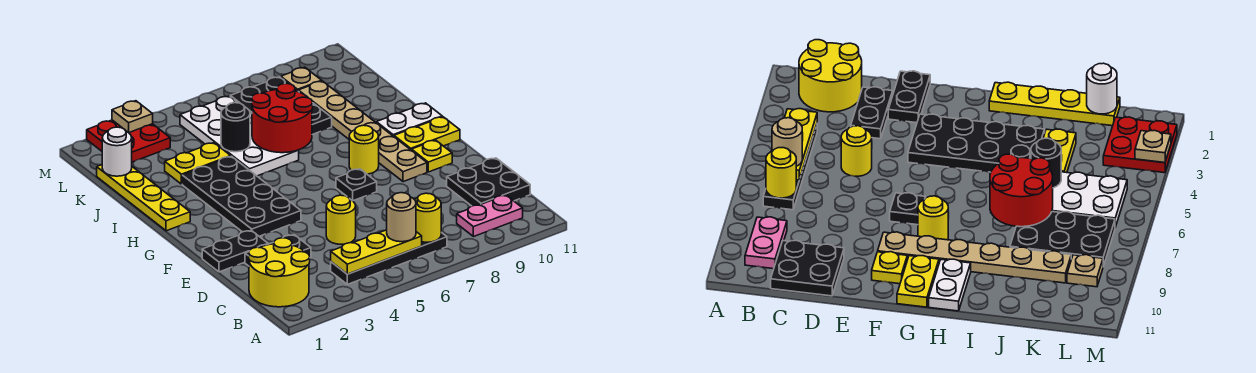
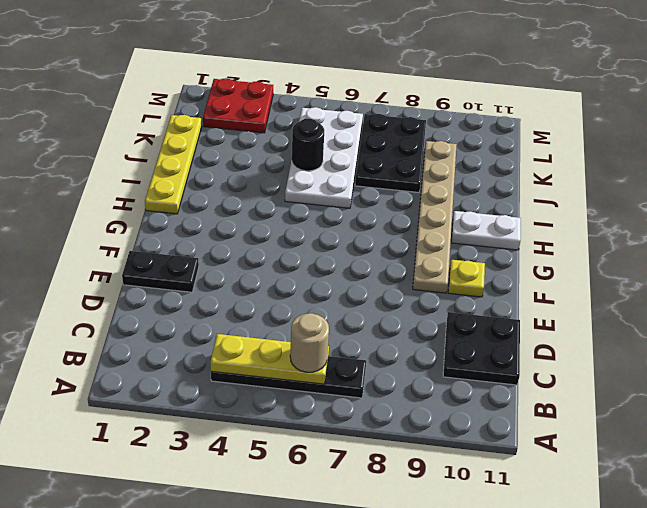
none -> yellow round brick B1:C2 level 1
none -> pink plate B9:B10 level 1
none -> black plate D2:D3 level 1

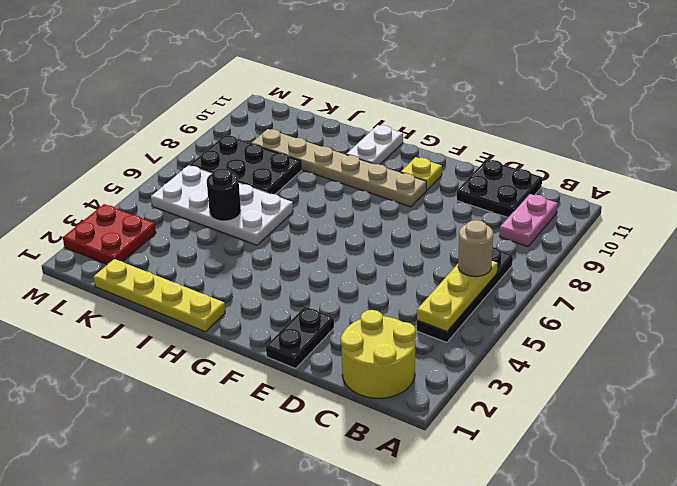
none -> black plate D2:D3 level 1
none -> yellow round brick D5 level 1
none -> black plate F3:I4 level 1

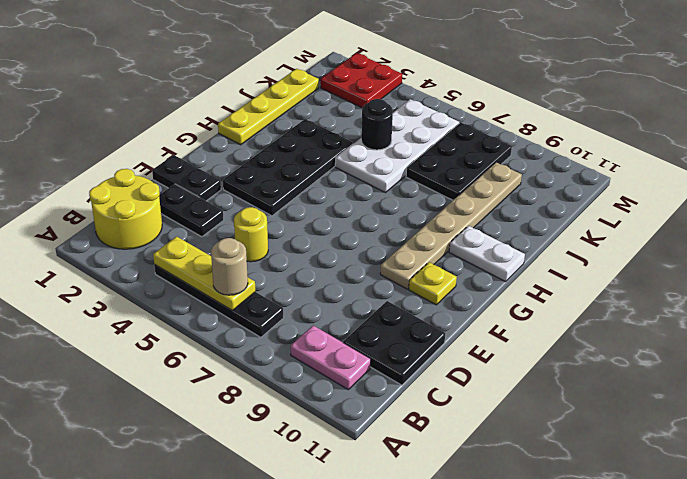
none -> black plate F7 level 1
none -> yellow round brick G8 level 1
none -> yellow plate G10:G11 level 1

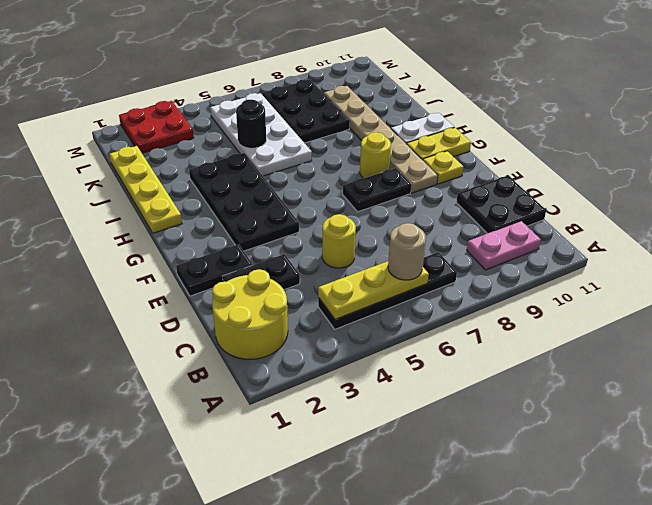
black plate F7:F8 level 1 -> black plate F7 level 1
none -> yellow plate J3:J4 level 1
none -> tan plate L9 level 1
none -> yellow round brick B7 level 2

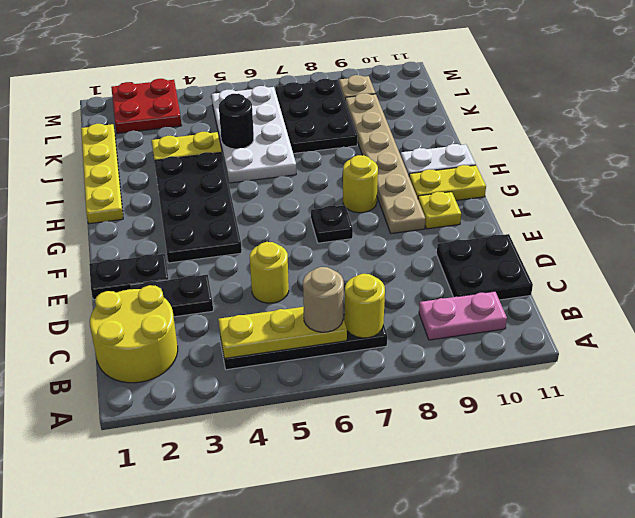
none -> red round brick I6:J7 level 2
none -> white round brick K1 level 2
none -> tan plate M3 level 2

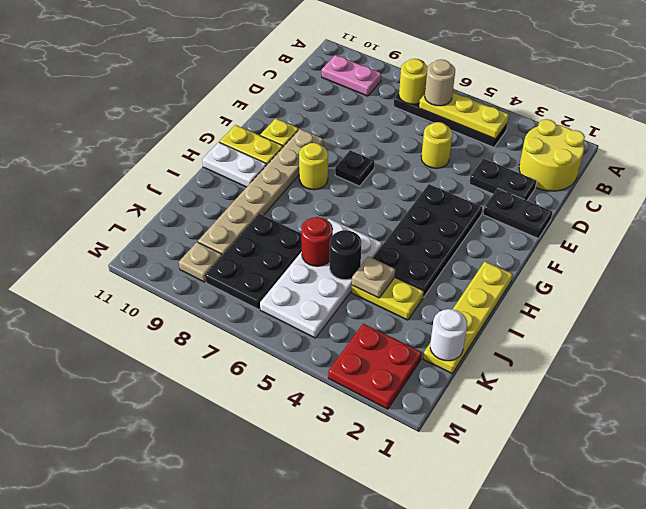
tan plate J4 level 2 -> tan plate M3 level 2
red round brick J6 level 2 -> red round brick I6:J7 level 2
none -> black plate C10:D11 level 1

